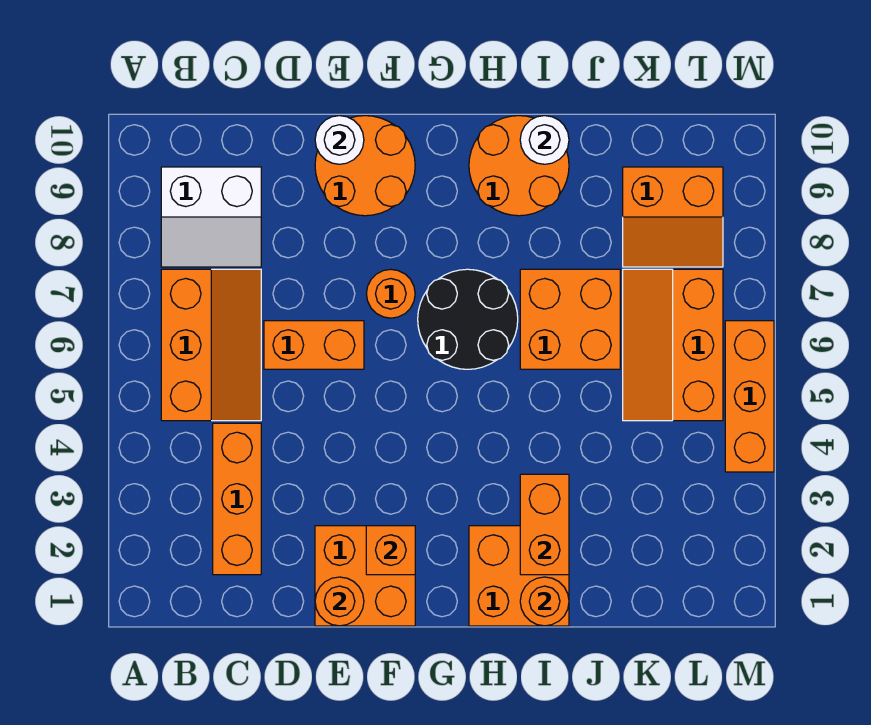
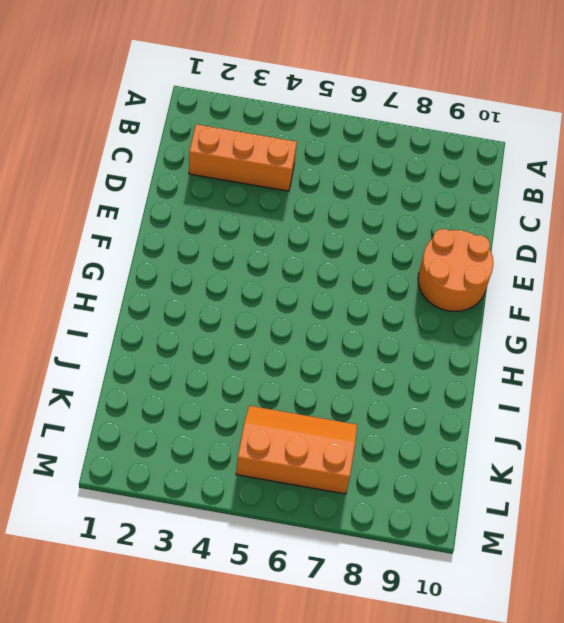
none -> orange slope B5:C7 level 1 top B
none -> white slope B8:C9 level 1 top 9
none -> orange brick D6:E6 level 1

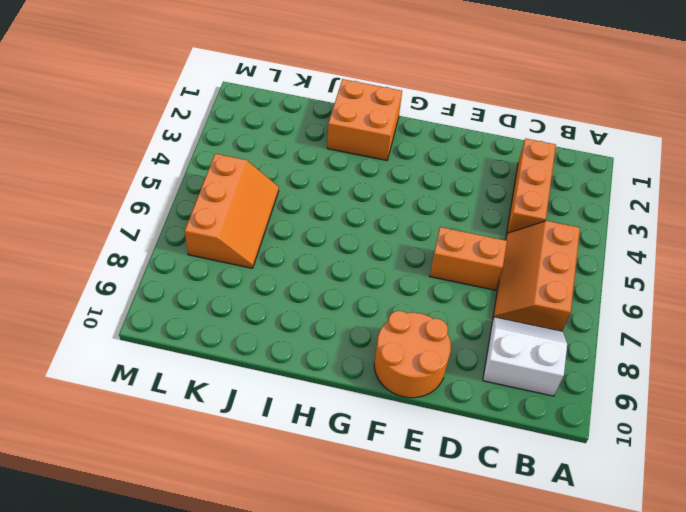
none -> orange brick E1:F2 level 1
none -> orange round brick F7 level 1
none -> black round brick G6:H7 level 1

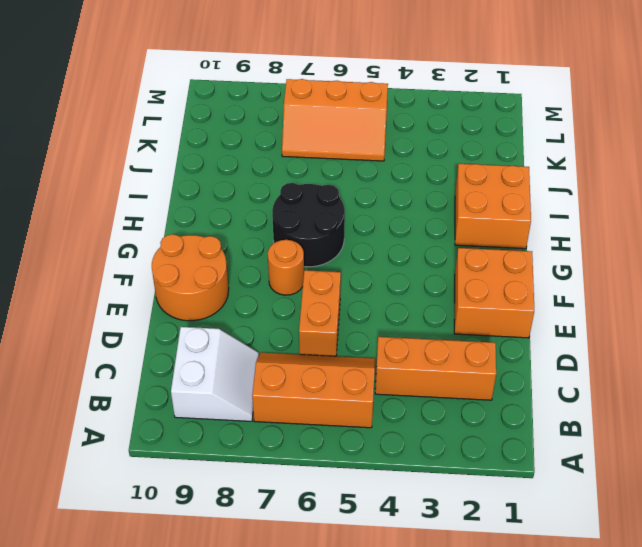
none -> orange round brick H9:I10 level 1
none -> orange brick I6:J7 level 1
none -> orange slope K8:L9 level 1 top 9

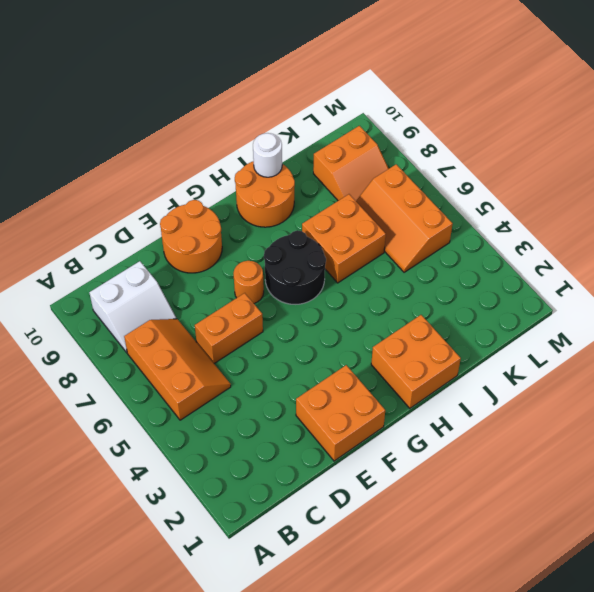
none -> orange brick C2:C4 level 1
none -> orange brick M4:M6 level 1
none -> orange round brick E1 level 2

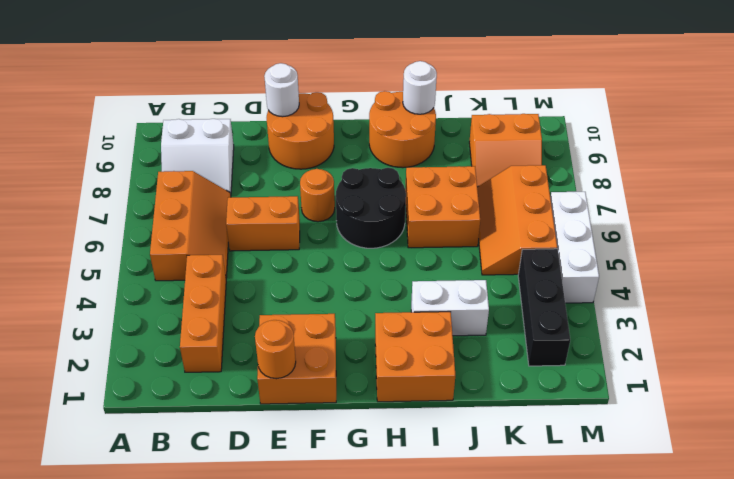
white brick I3:J3 level 1 -> none
black brick L2:L4 level 1 -> none
white brick M4:M6 level 1 -> orange brick M4:M6 level 1
none -> orange brick F2 level 2
none -> orange round brick I1 level 2
none -> orange brick I2:I3 level 2

